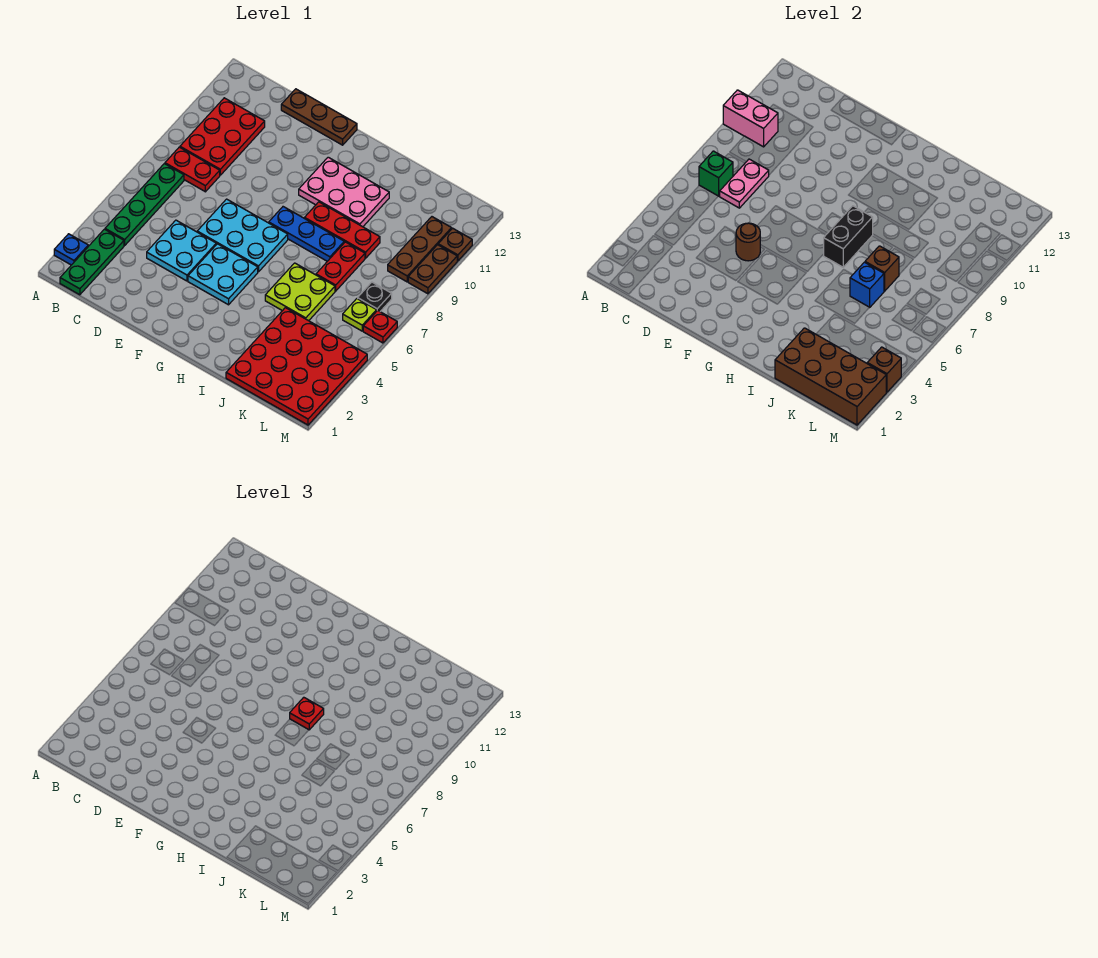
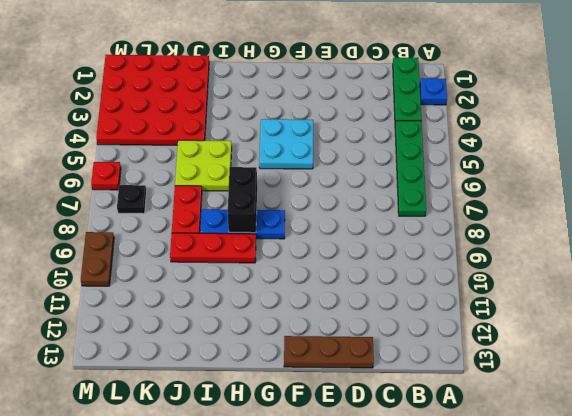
none -> red plate B8:C8 level 1
none -> red plate B9:C11 level 1
none -> cyan plate D4:E5 level 1
none -> cyan plate E6:G7 level 1

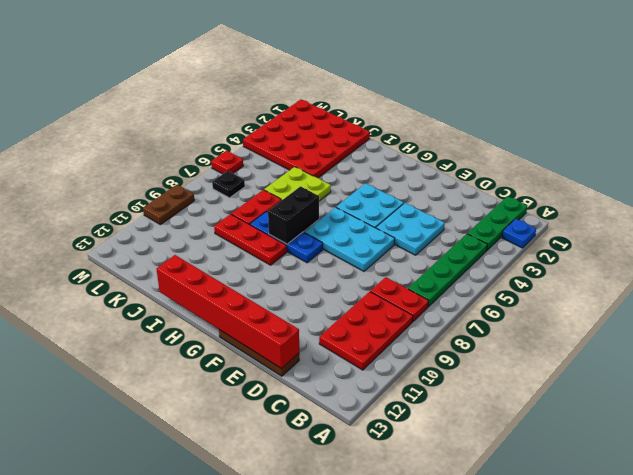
red brick D13:I13 level 2 -> none
none -> pink plate G10:I11 level 1
none -> lime plate L6 level 1
none -> brown plate L9:L11 level 1
none -> brown plate M11 level 1

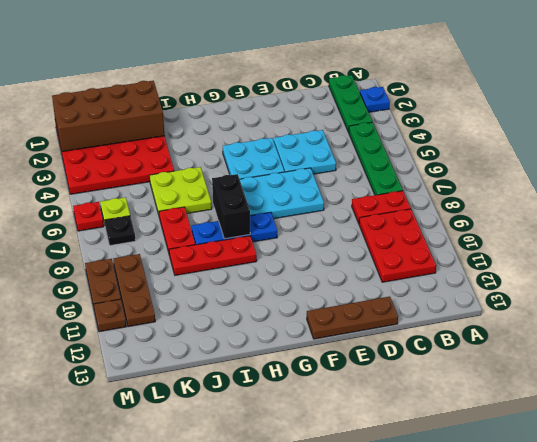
none -> pink plate G10:I11 level 1
none -> pink brick A10:B10 level 2
none -> green brick B7 level 2
none -> pink plate C7:C8 level 2

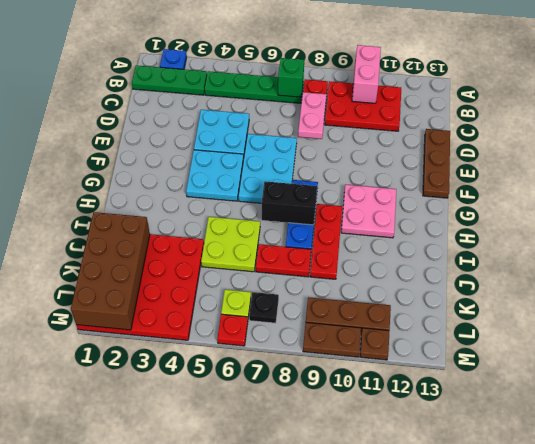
pink plate C8:D8 level 2 -> pink plate C7:C8 level 2
pink plate G10:H11 level 1 -> pink plate G10:I11 level 1
none -> brown round brick E5 level 2
none -> blue brick J6 level 2
none -> brown brick J7 level 2
none -> brown brick M3 level 2

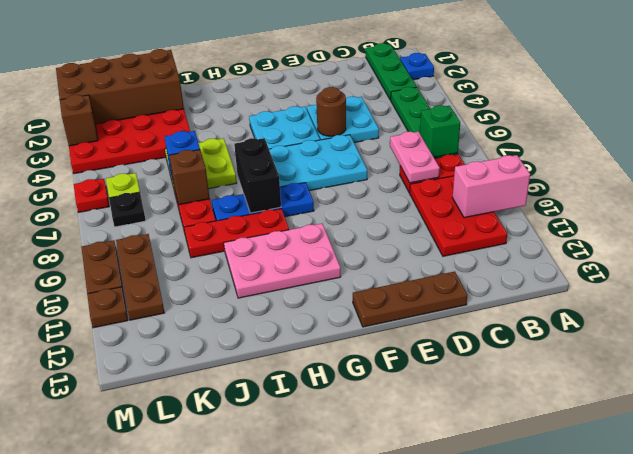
none -> red plate H8 level 3

